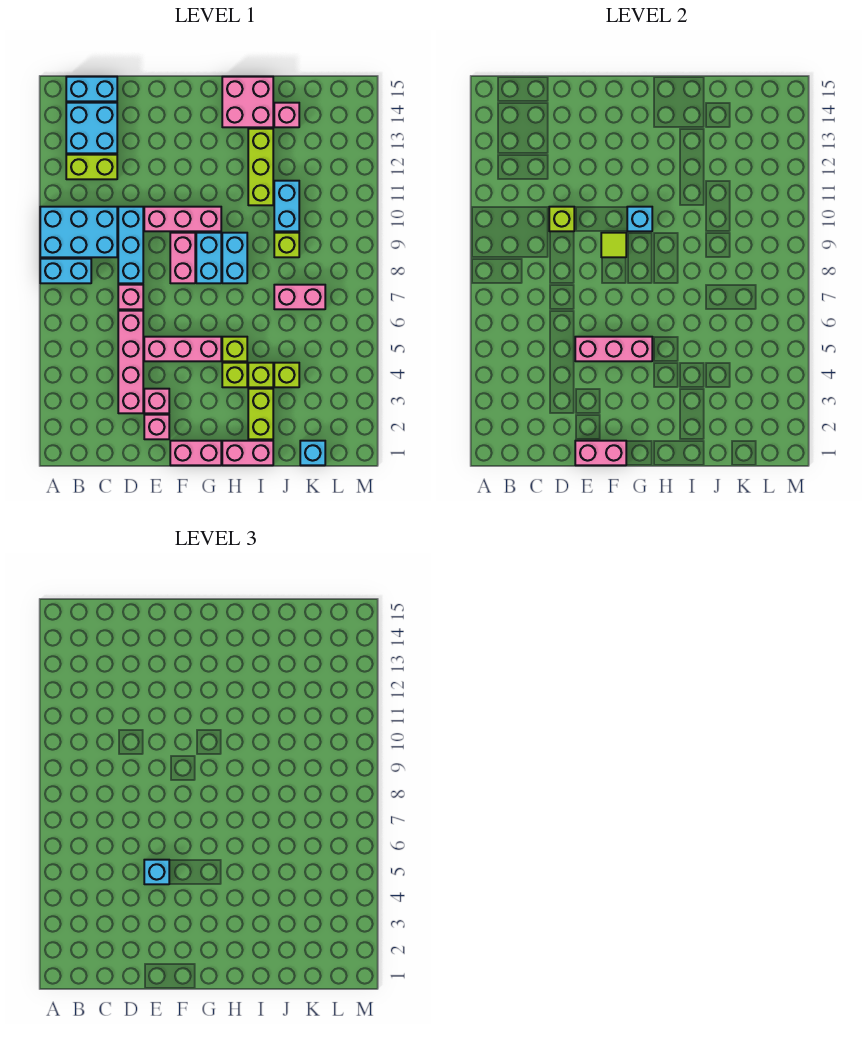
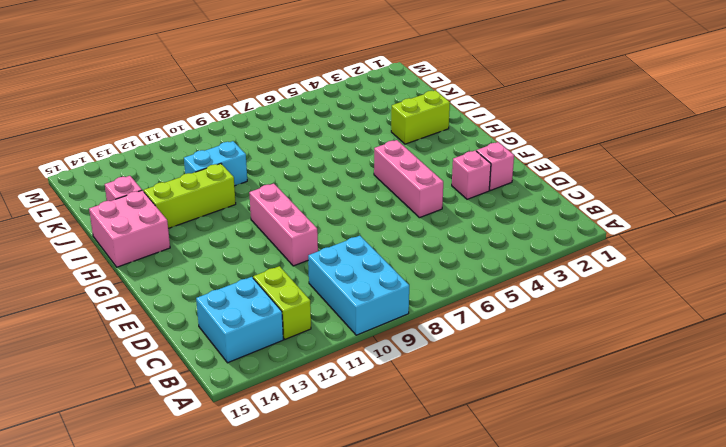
none -> cyan brick A8:B8 level 1
none -> cyan brick B15:C15 level 1
none -> pink brick D3:D6 level 1
none -> pink brick D7 level 1

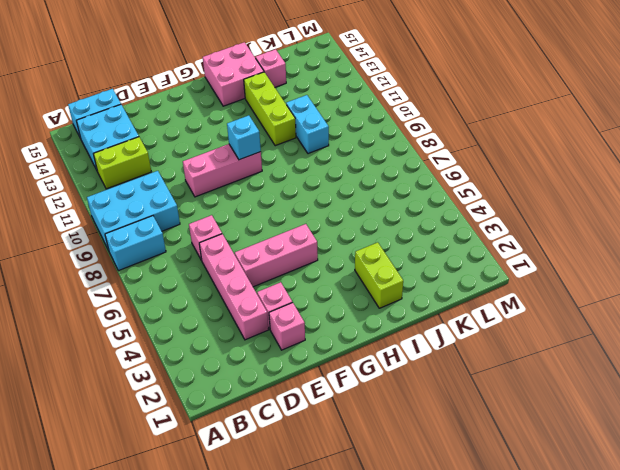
none -> cyan brick D8:D10 level 1
none -> pink brick F1:G1 level 1
none -> pink brick F8:F9 level 1
none -> cyan brick G8:G9 level 1

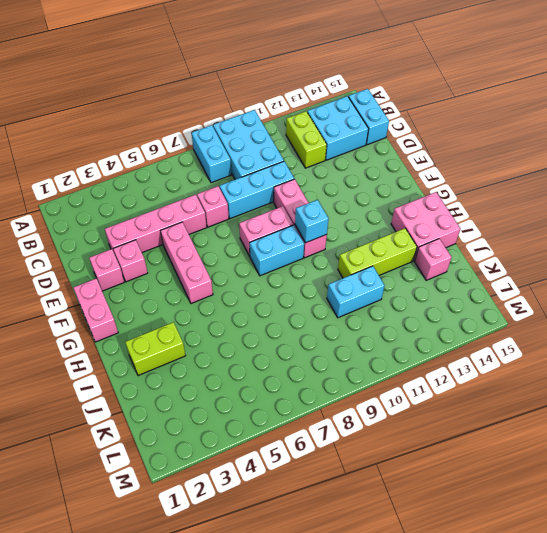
none -> pink brick H1:I1 level 1
none -> lime brick H4 level 1
none -> lime brick H5 level 1
none -> cyan brick H8:H9 level 1

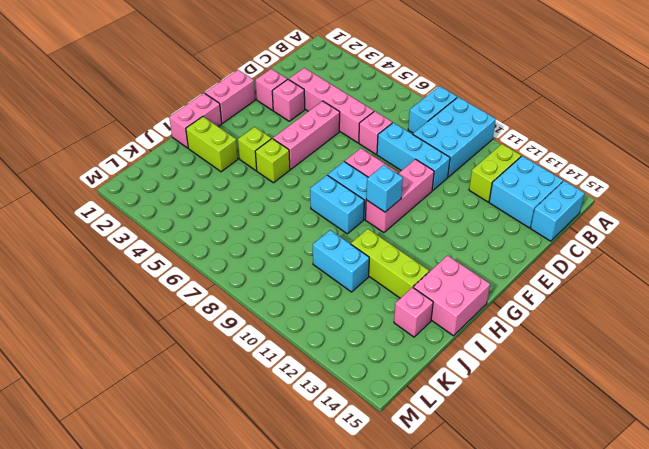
none -> lime brick I4 level 1
none -> lime brick J4 level 1
none -> pink brick J7:K7 level 1
none -> lime brick J9 level 1

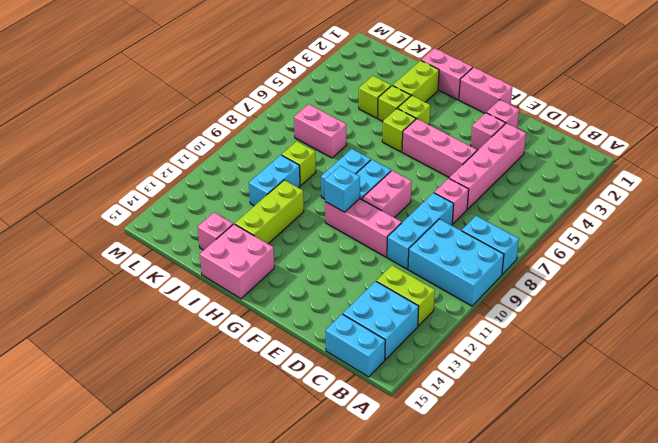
none -> cyan brick K1 level 1
none -> lime brick D10 level 2
none -> pink brick E1:F1 level 2
none -> pink brick E5:G5 level 2

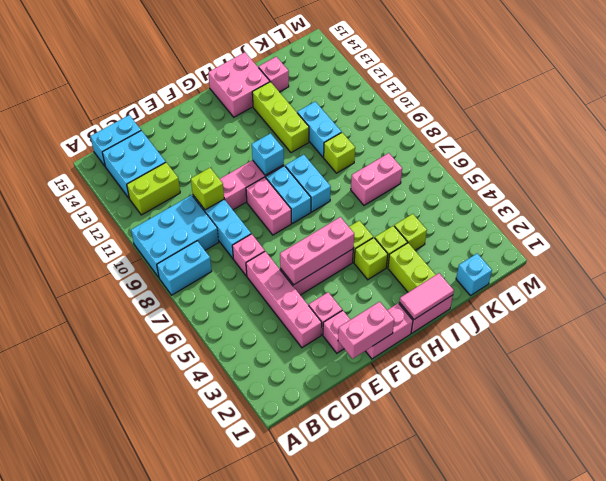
pink tile H1:I1 level 2 -> none
none -> lime tile F9 level 2
none -> cyan brick E5 level 3

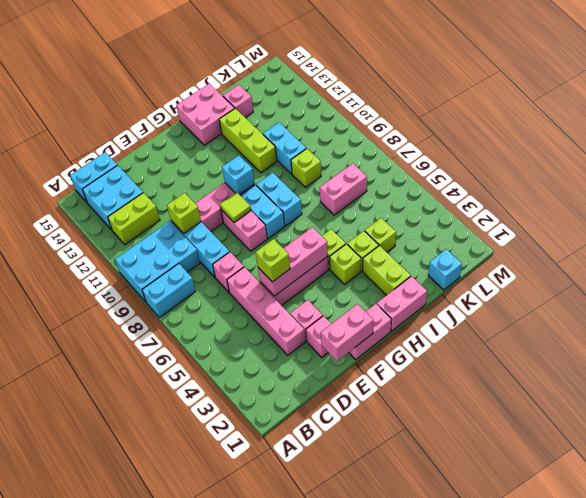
lime brick E5 level 3 -> cyan brick E5 level 3

